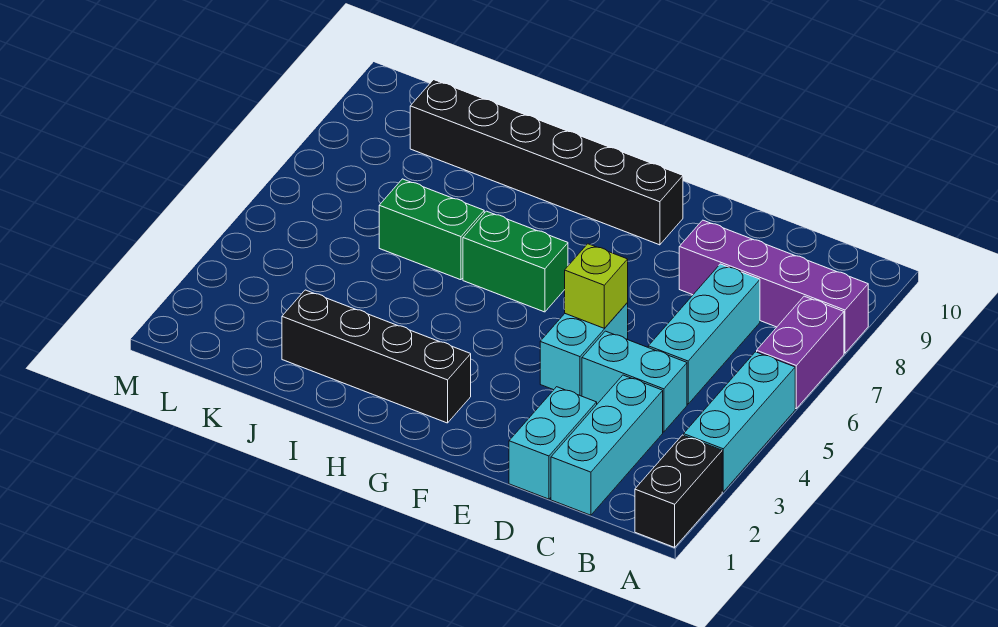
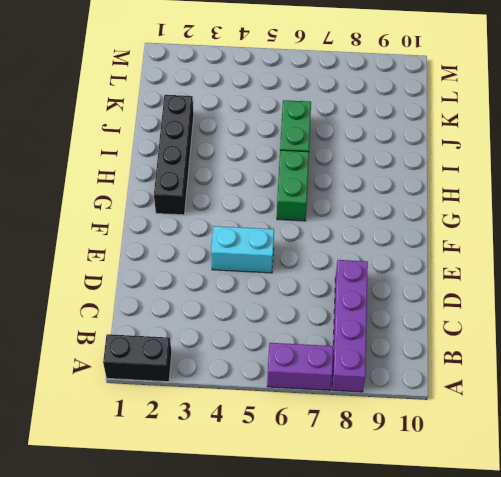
none -> cyan brick A3:A5 level 1
none -> cyan brick C1:C3 level 1
none -> cyan brick C4:D4 level 1

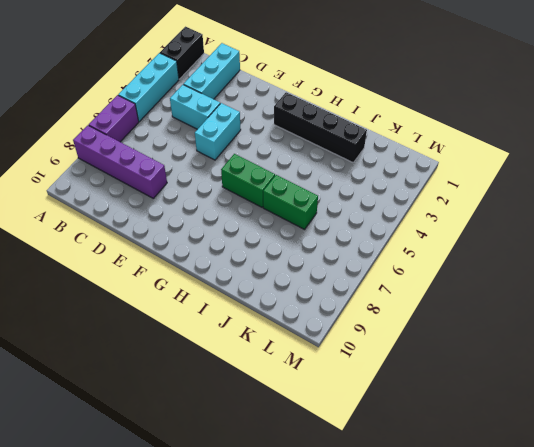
none -> cyan brick C5:C7 level 1
none -> cyan brick D1:D2 level 1
none -> black brick F9:K9 level 1

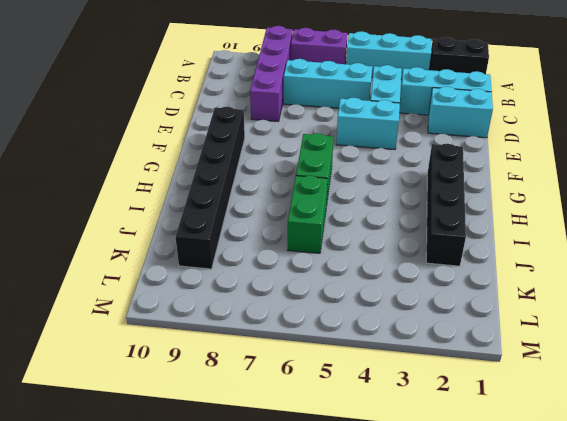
none -> lime brick E5 level 2

